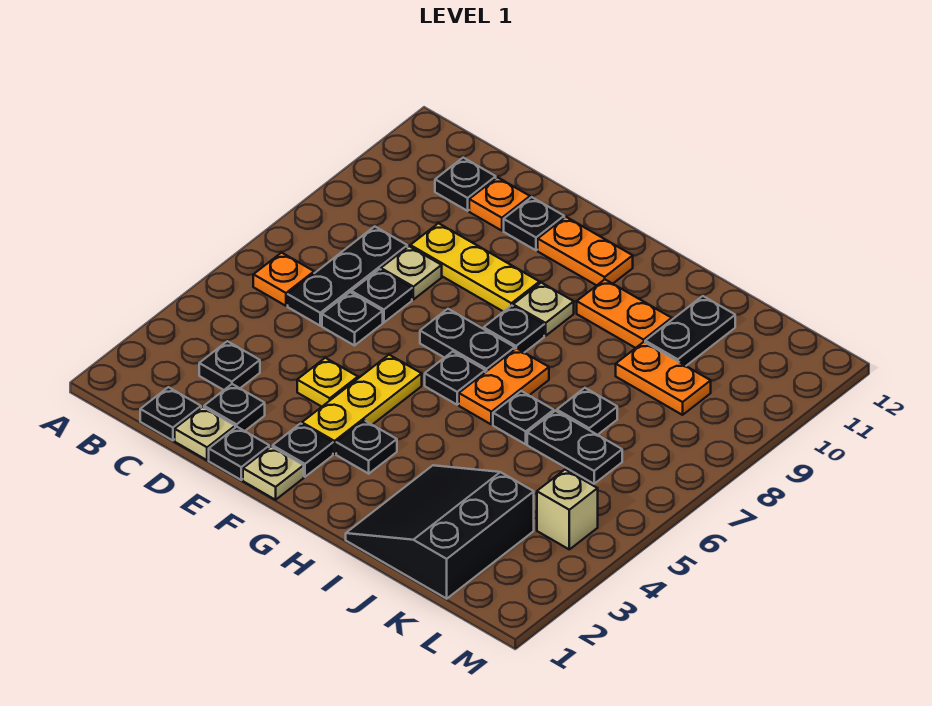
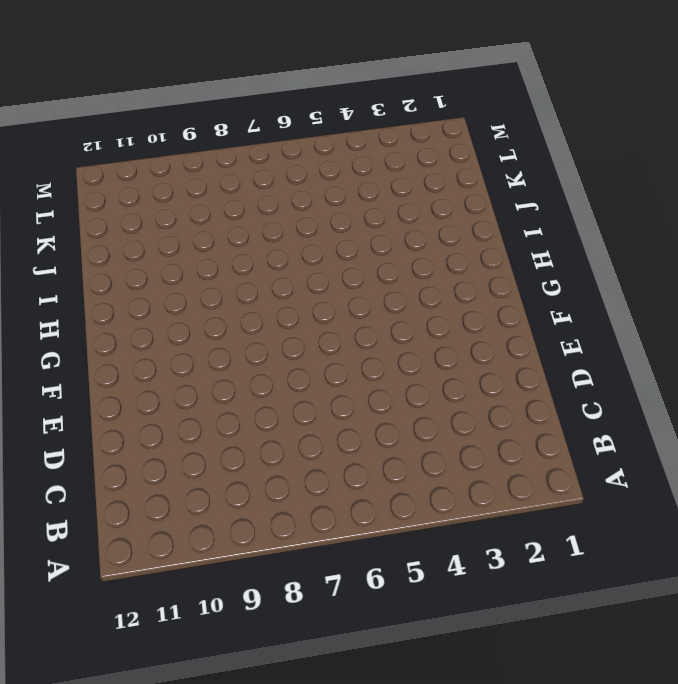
none -> orange plate B6 level 1
none -> black plate C1 level 1
none -> black plate C3 level 1
none -> black plate C6:C8 level 1

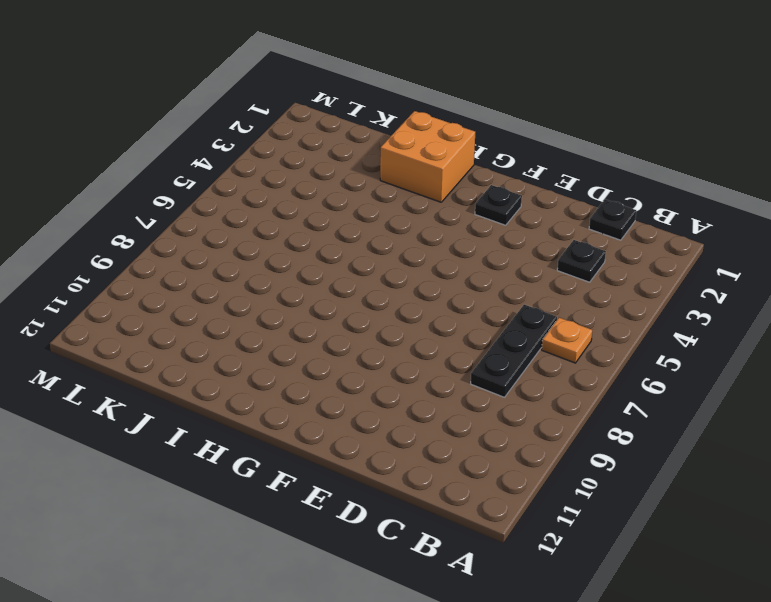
orange brick H1:I2 level 1 -> black slope I1:K3 level 1 top K
none -> black plate C11 level 1
none -> tan plate D1 level 1
none -> black plate D2 level 1
none -> black plate D6 level 1

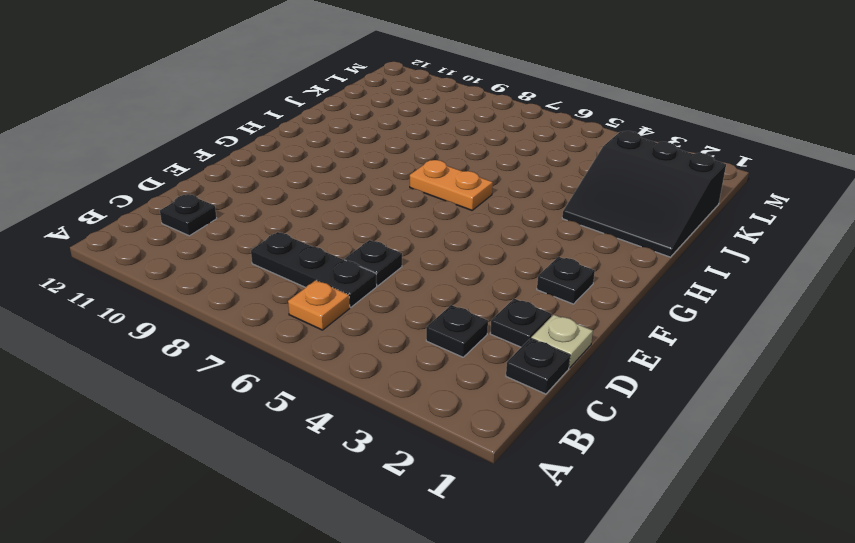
none -> black plate D7 level 1
none -> tan plate D8 level 1
none -> yellow plate D9:F9 level 1
none -> orange plate D11 level 1

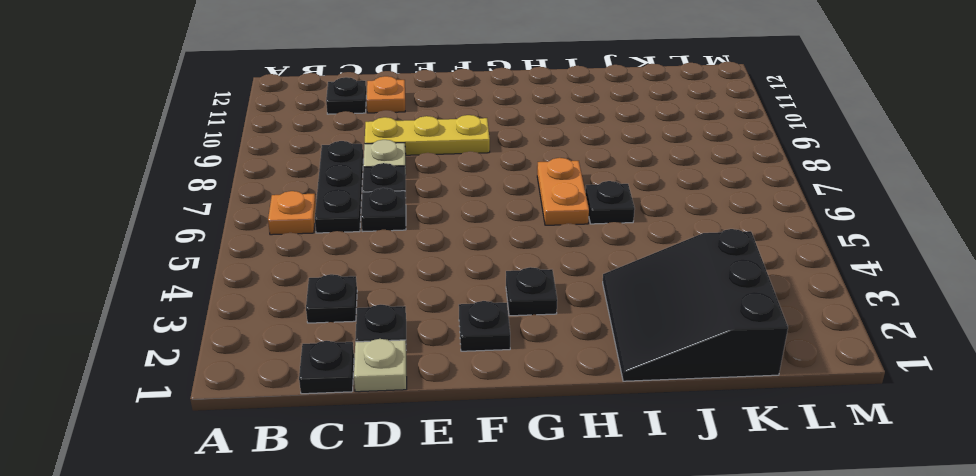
none -> black plate E1 level 1
none -> yellow plate E4 level 1
none -> black plate E11 level 1
none -> tan plate F1 level 1

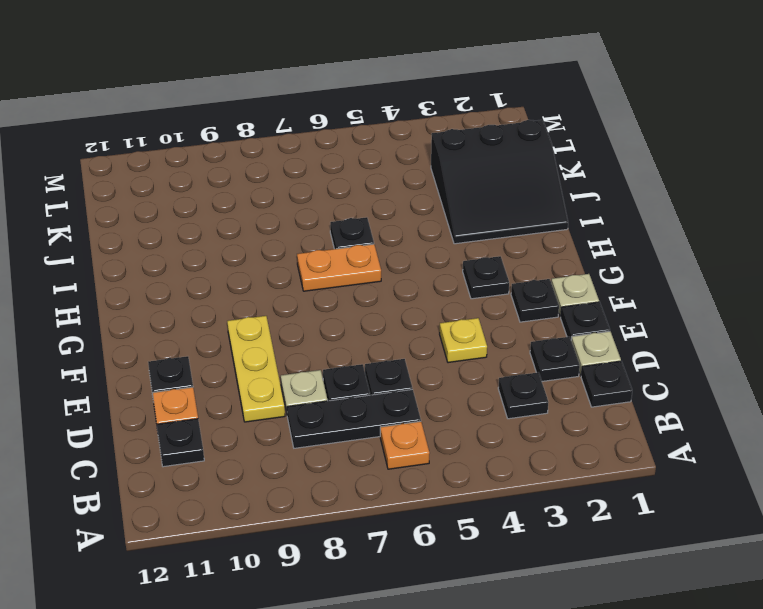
none -> yellow plate F3:F5 level 1
none -> black plate F7:G7 level 1
none -> orange plate F11:G11 level 1
none -> black plate G6 level 1

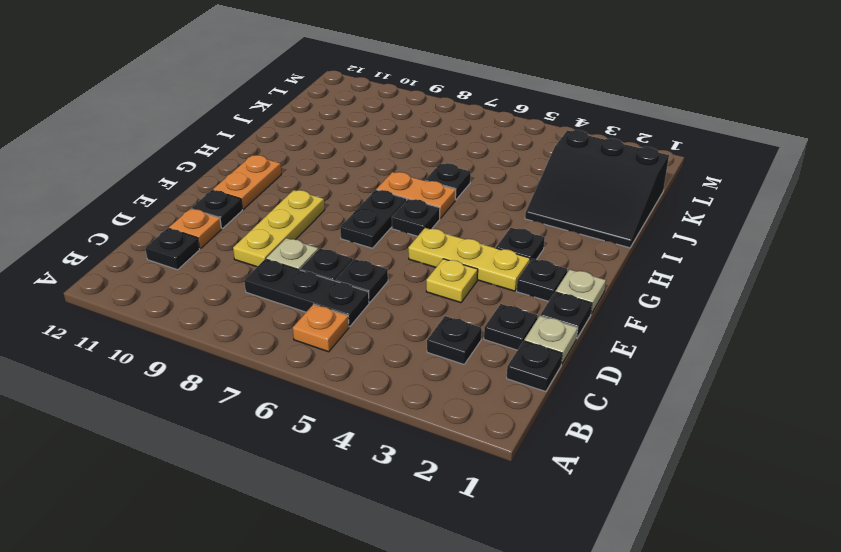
none -> black plate G8 level 1
none -> tan plate G9 level 1
none -> orange plate H10:I10 level 1
none -> black plate J6:K6 level 1

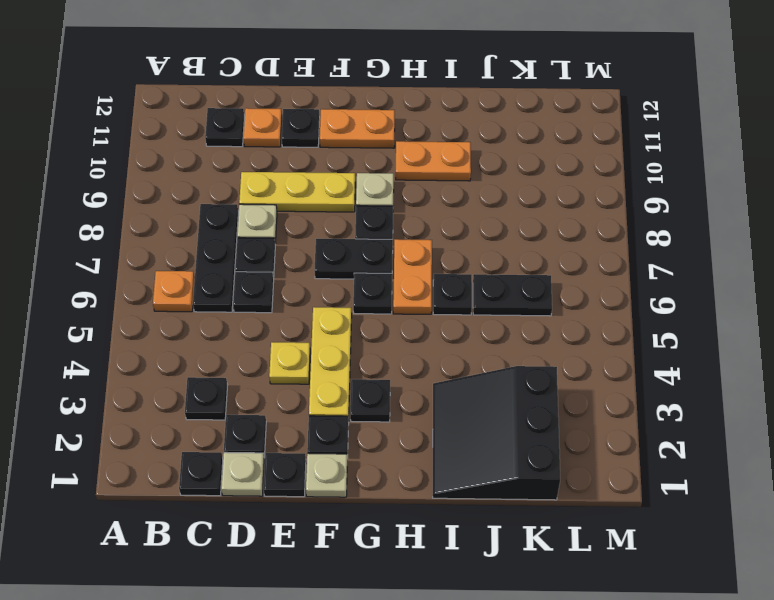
none -> black plate J7 level 1
none -> orange plate J9:K9 level 1
none -> black plate J10:J11 level 1
none -> tan brick L4 level 1

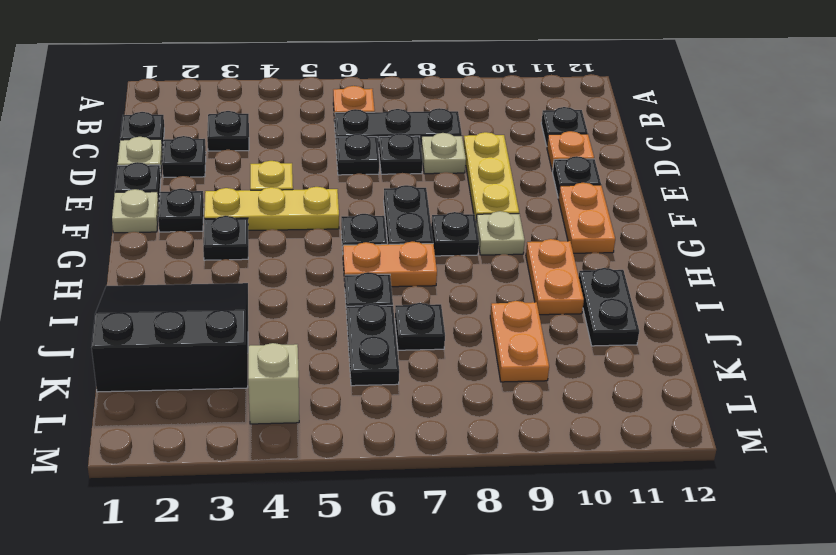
black plate I11:J11 level 1 -> black plate J10:J11 level 1

